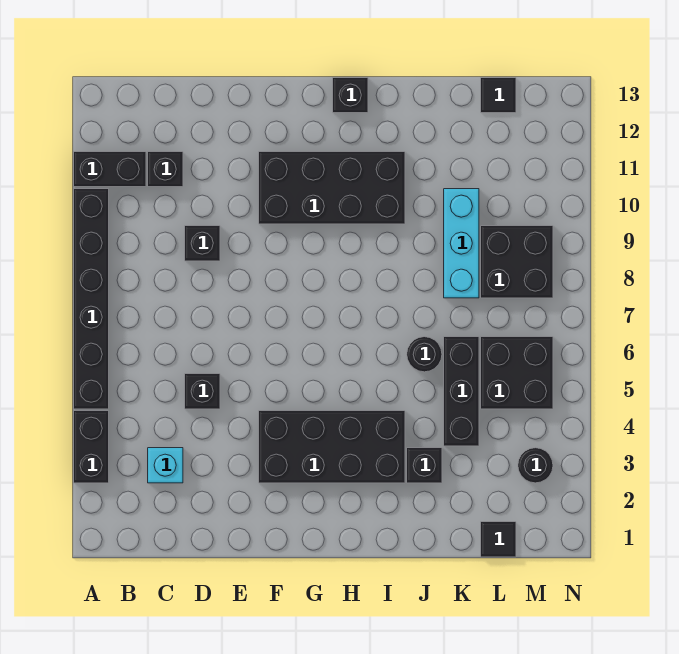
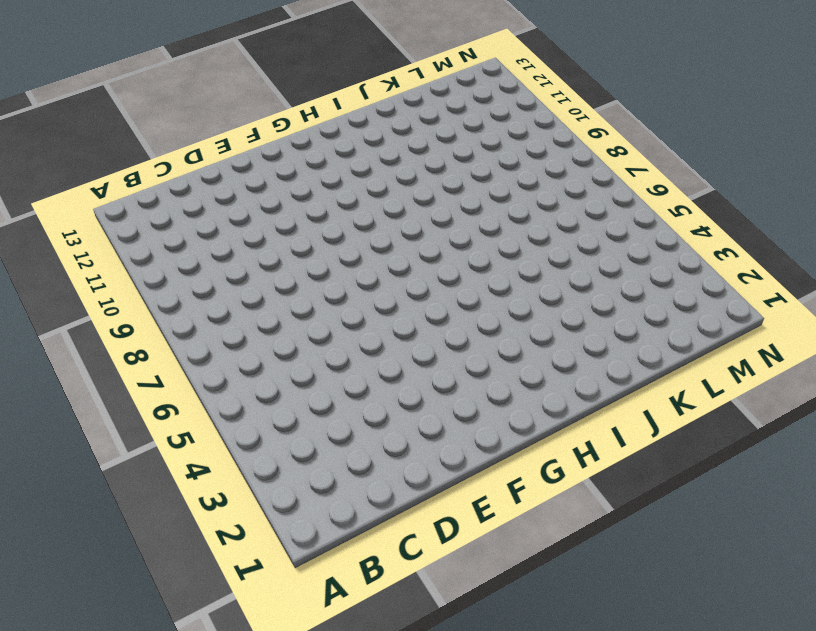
none -> black brick A3:A4 level 1
none -> black brick A5:A10 level 1
none -> black brick A11:B11 level 1

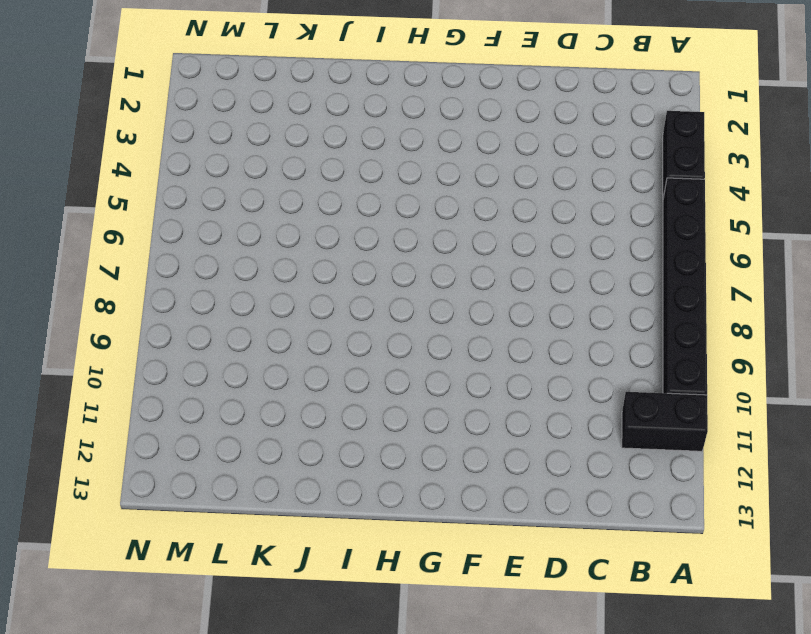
none -> cyan brick C3 level 1
none -> black brick C11 level 1
none -> black brick D5 level 1

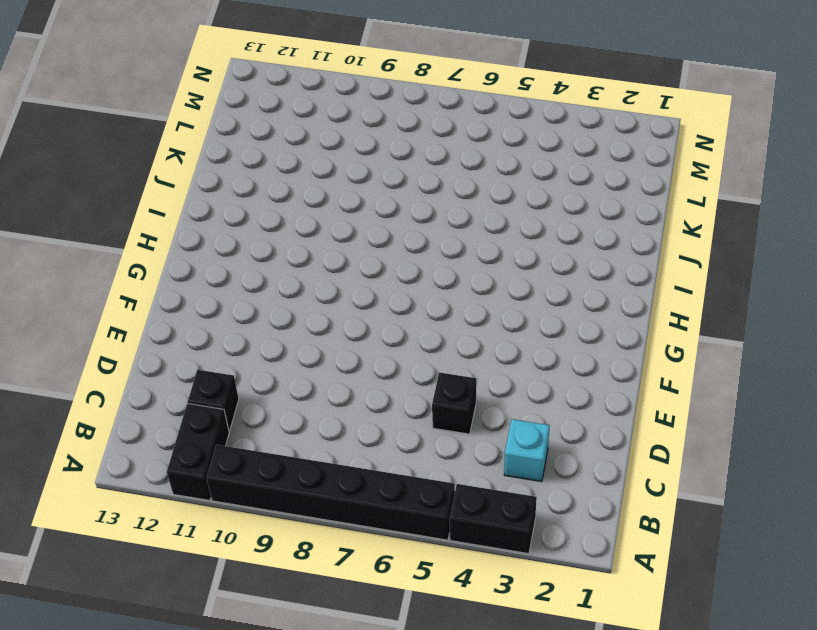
none -> black brick D9 level 1
none -> black brick F3:I4 level 1
none -> black brick F10:I11 level 1

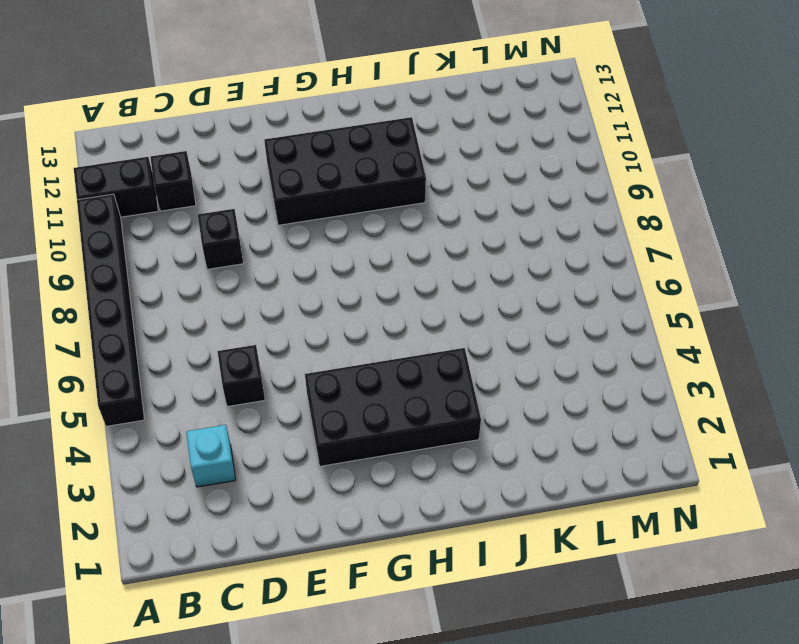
none -> black brick A3:A4 level 1
none -> black brick H13 level 1
none -> black brick J3 level 1

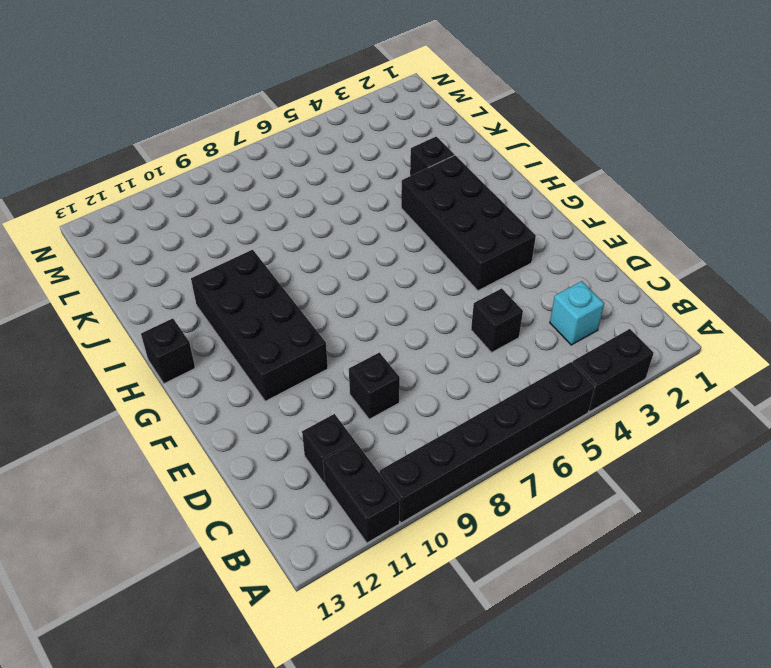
none -> black round brick J6 level 1
none -> black brick K4:K6 level 1
none -> cyan brick K8:K10 level 1

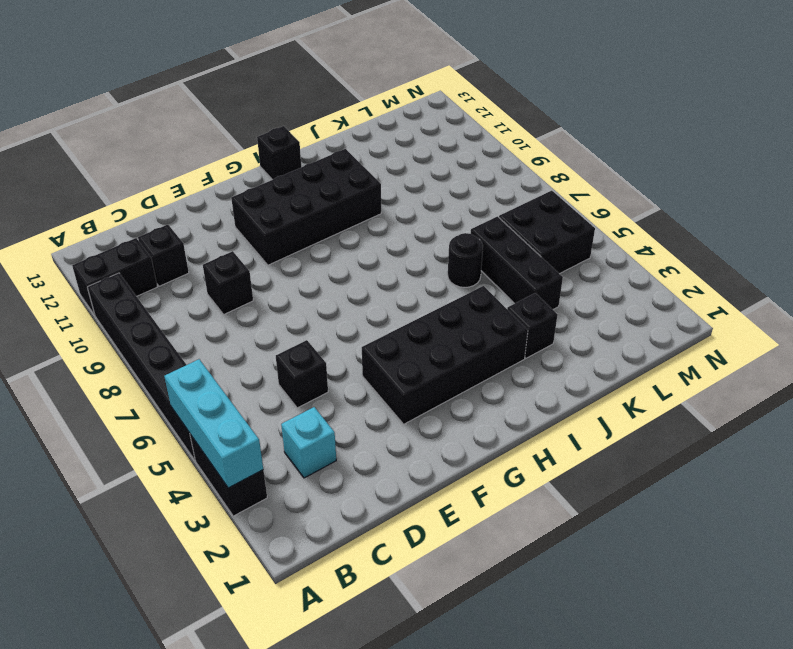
cyan brick A3:A5 level 2 -> cyan brick K8:K10 level 1
none -> black tile L1 level 1
none -> black brick L8:M9 level 1
none -> black tile L13 level 1

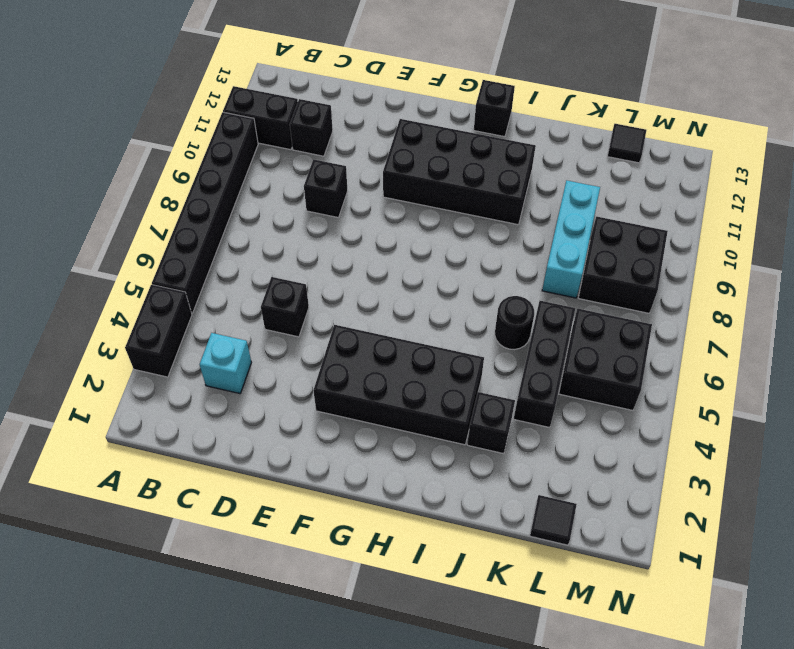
none -> black round brick M3 level 1

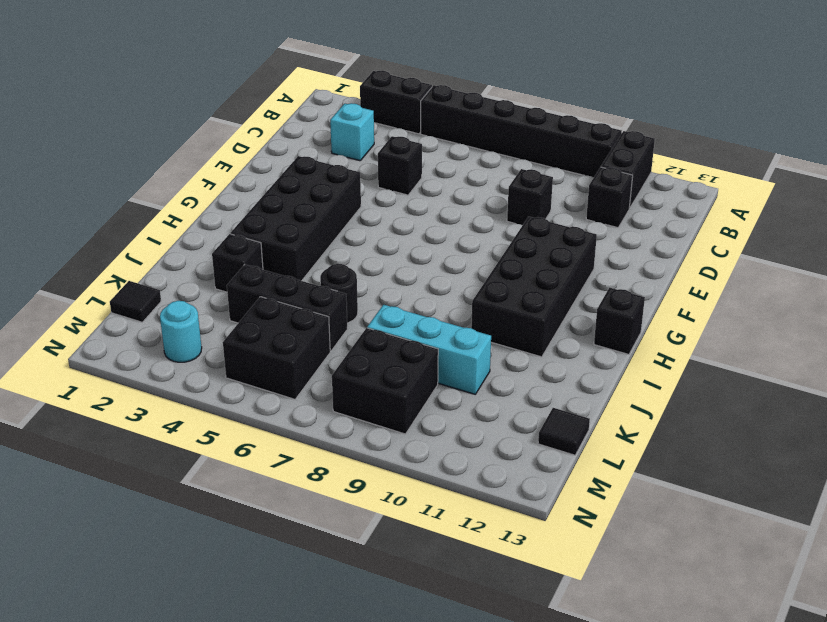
cyan round brick M3 level 1 -> black round brick M3 level 1

